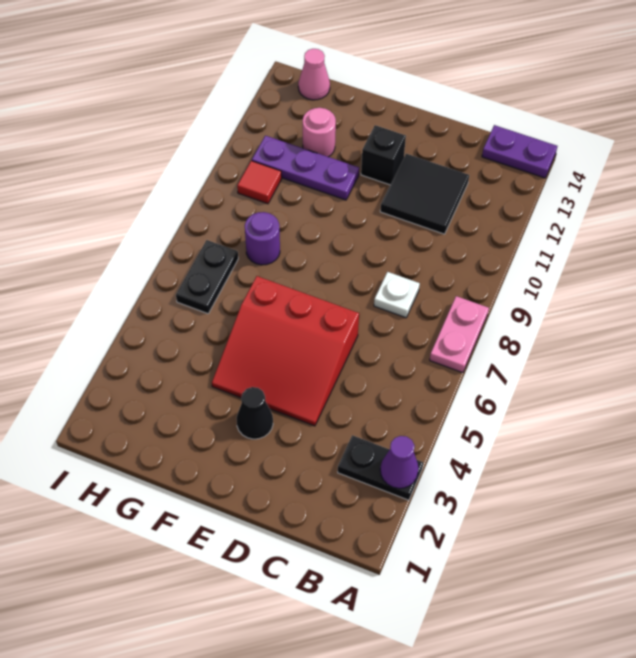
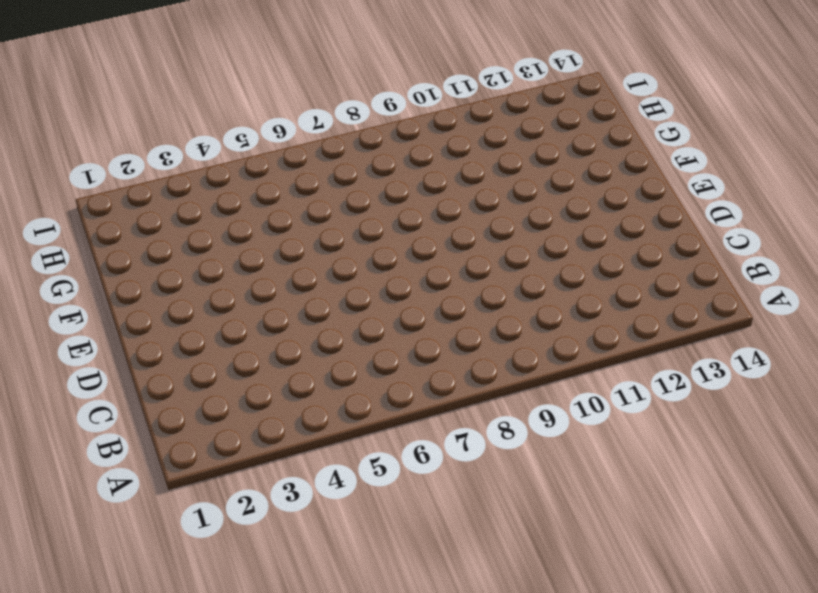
none -> black plate A3:B3 level 1
none -> pink plate A7:A8 level 1
none -> purple plate A14:B14 level 1

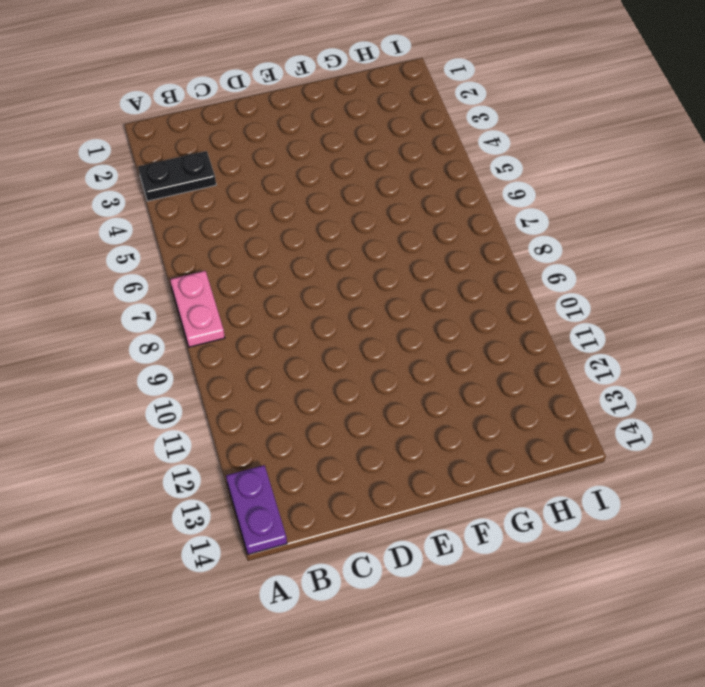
purple plate A13:A14 level 1 -> purple plate A14:B14 level 1
none -> white plate C8 level 1
none -> black tile C11:D12 level 1
none -> red slope D4:F6 level 1 top 6

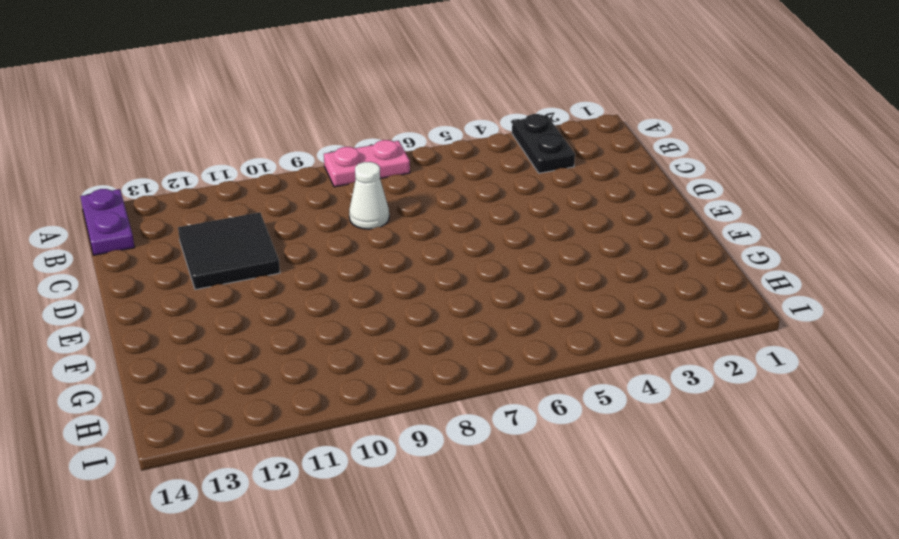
white cone C8 level 1 -> white plate C8 level 1
none -> red slope D4:F6 level 1 top 6
none -> black cone E3 level 1
none -> black brick E12 level 1

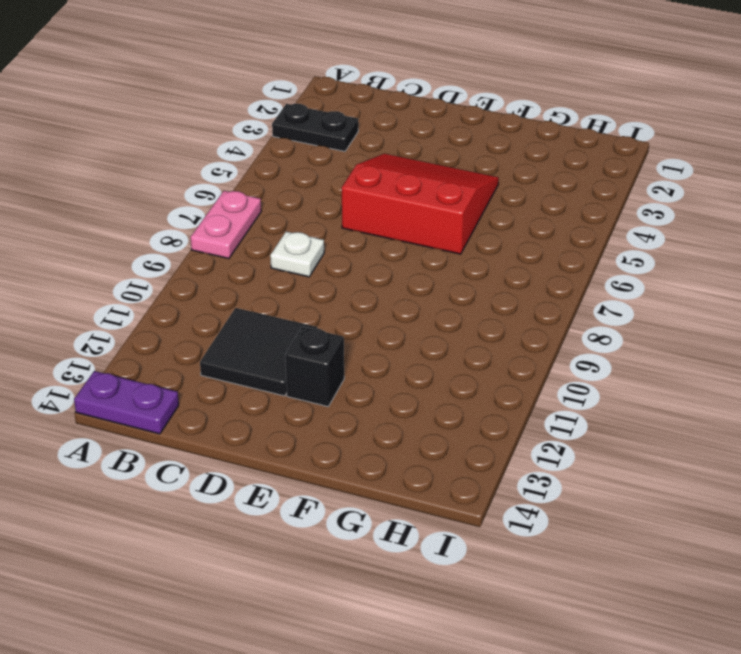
none -> black cone E3 level 1
none -> purple plate F11:H11 level 1
none -> purple round brick G8 level 1

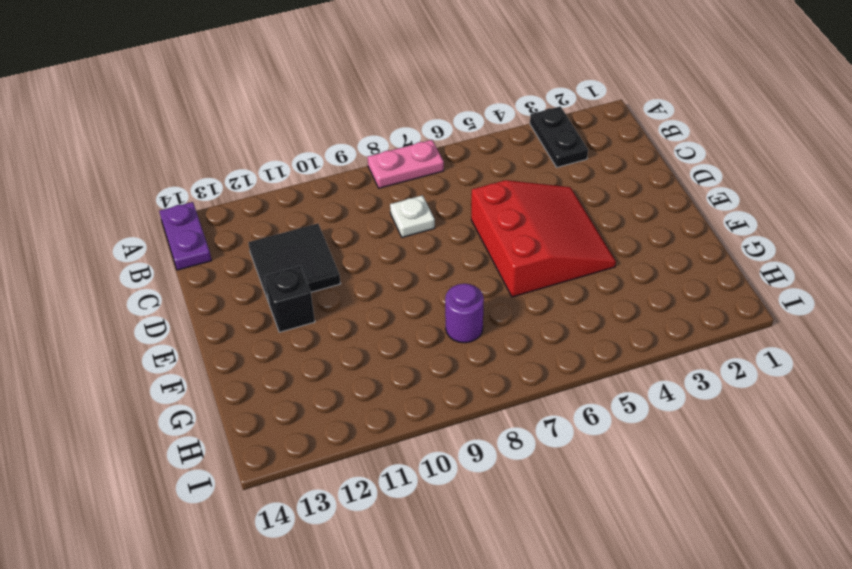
none -> black cone E3 level 1
none -> purple plate F11:H11 level 1
none -> pink round brick G12 level 1

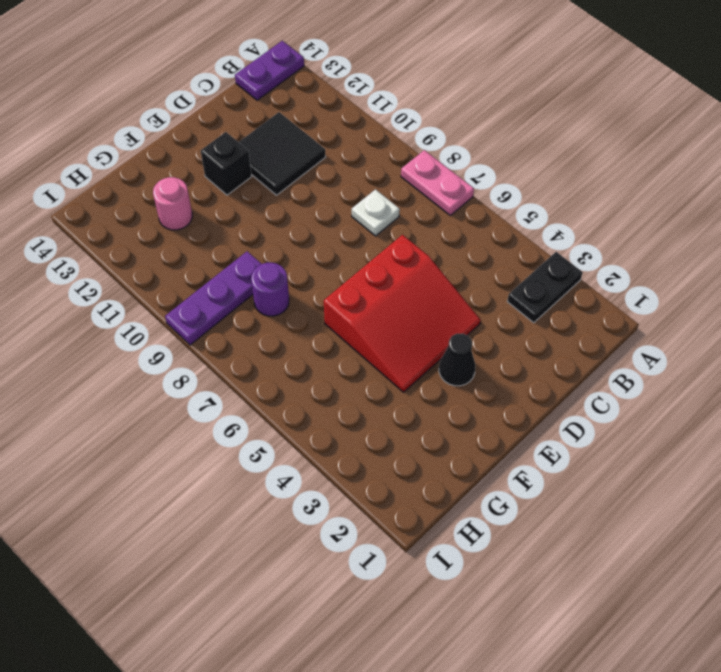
purple plate G9:I9 level 1 -> purple plate F11:H11 level 1
none -> black plate H6:H7 level 1
none -> red tile H10 level 1
none -> pink cone H14 level 1

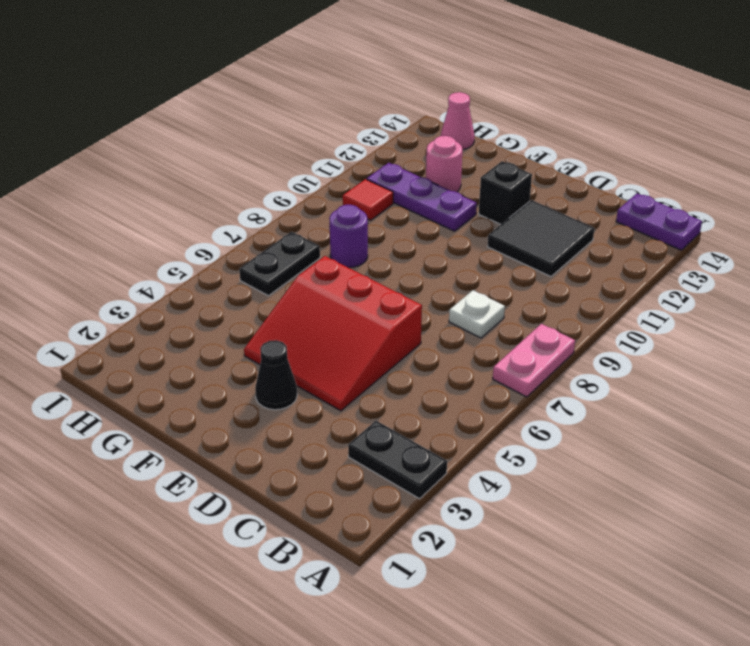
none -> purple cone A3 level 2

